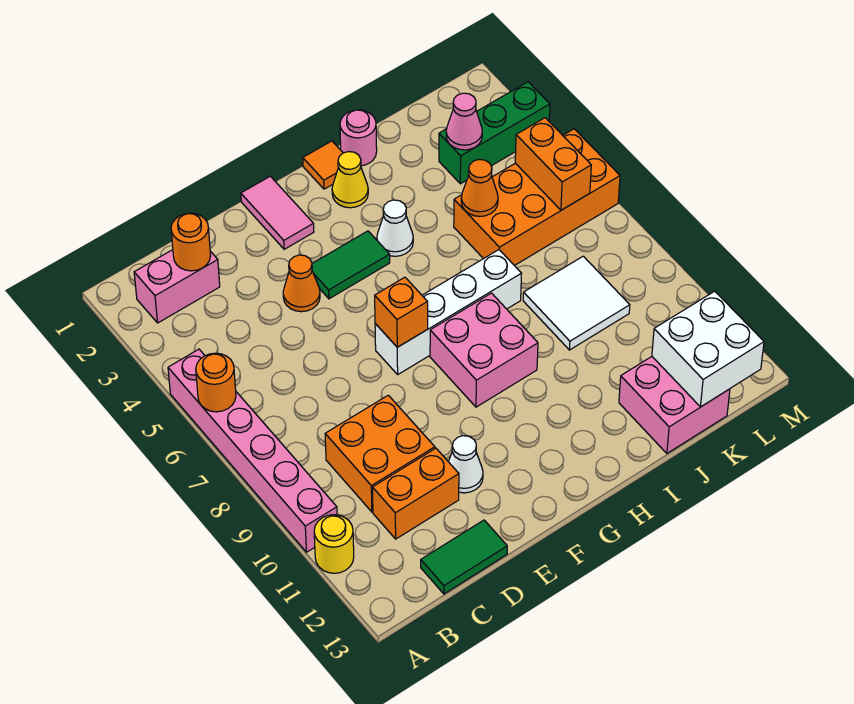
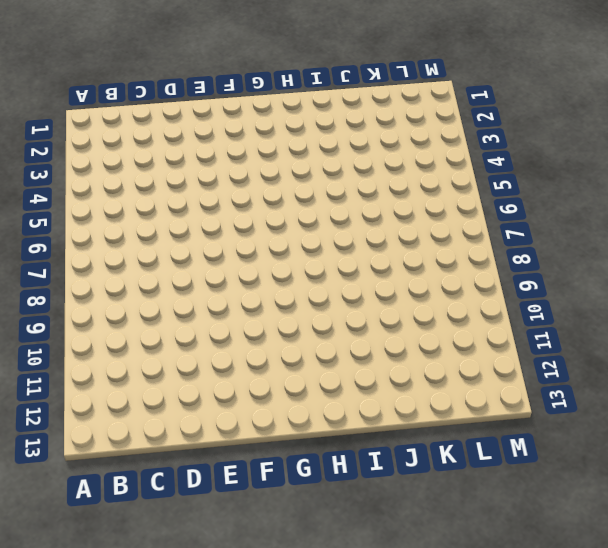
none -> pink brick A5:A10 level 1
none -> yellow round brick A11 level 1
none -> pink brick B2:C2 level 1

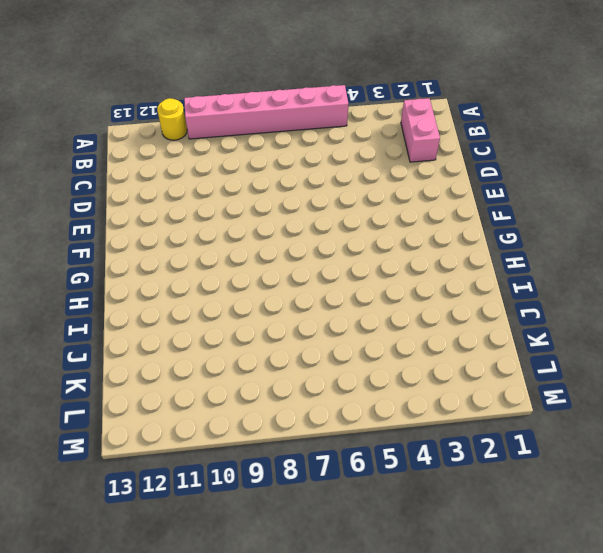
none -> orange brick C9:D10 level 1
none -> orange brick C11:D11 level 1
none -> green tile C13:D13 level 1

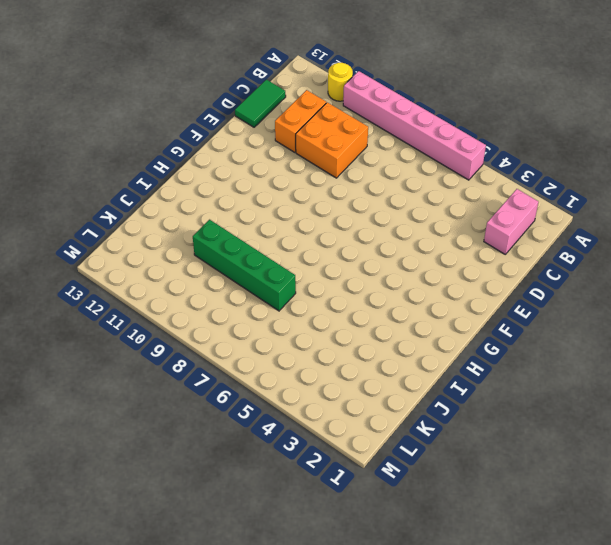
green brick J7:J10 level 1 -> white tile J8:K9 level 1
none -> orange cone E4 level 1
none -> white cone E11 level 1
none -> pink tile F1:F2 level 1

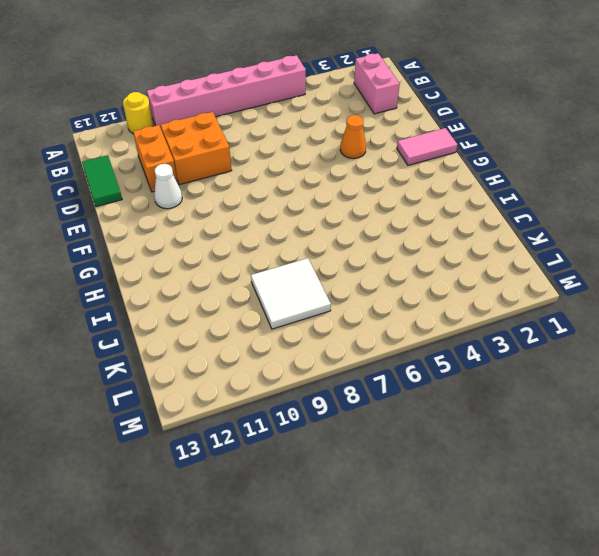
none -> green tile F4:G4 level 1
none -> white brick F7:I7 level 1
none -> pink brick G8:H9 level 1

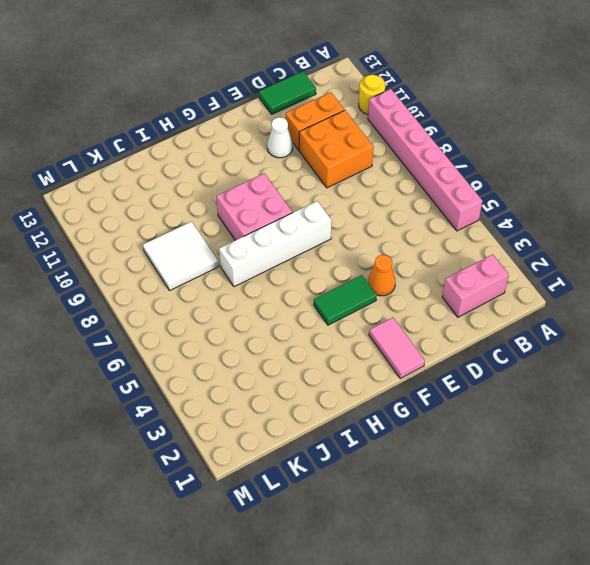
none -> orange tile H1 level 1
none -> yellow cone H2 level 1
none -> white cone H4 level 1

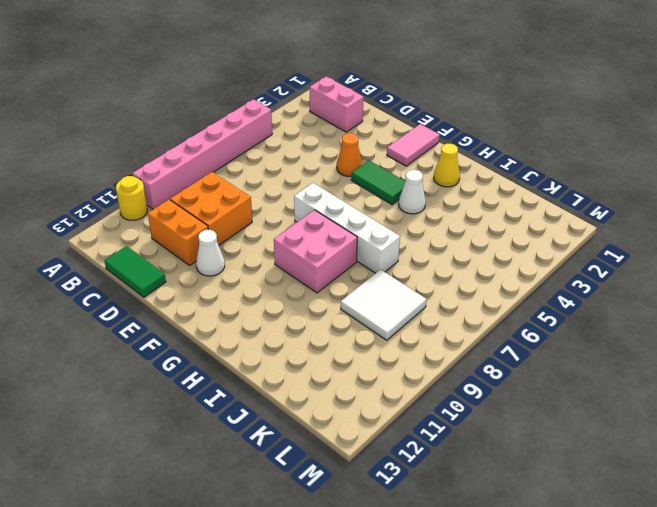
none -> orange tile H1 level 1
none -> pink round brick I1 level 1
none -> orange brick J5:M6 level 1

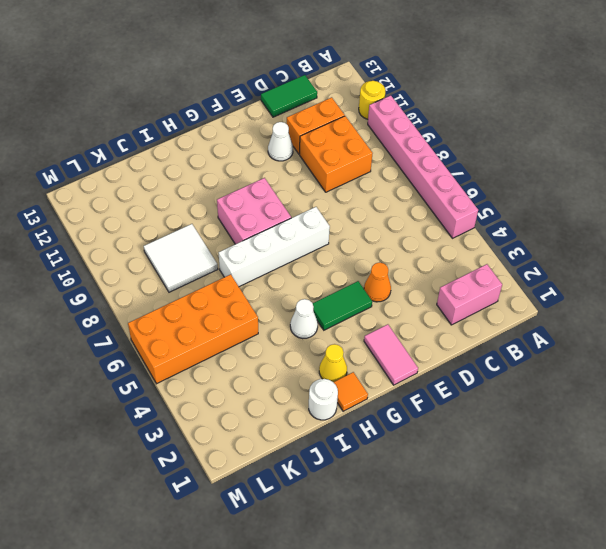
white round brick I1 level 1 -> pink round brick I1 level 1
none -> pink brick J12:K13 level 1
none -> green brick K3:M3 level 1
none -> orange round brick A6 level 2

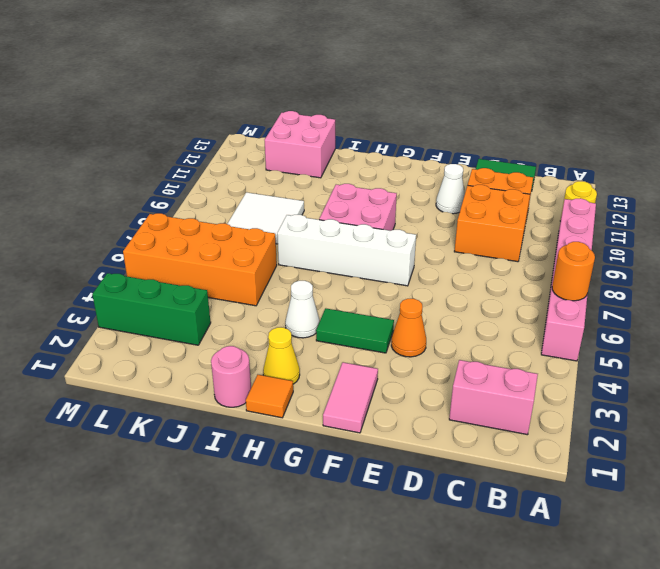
none -> orange round brick C2 level 2
none -> orange brick F7 level 2
none -> orange cone J5 level 2

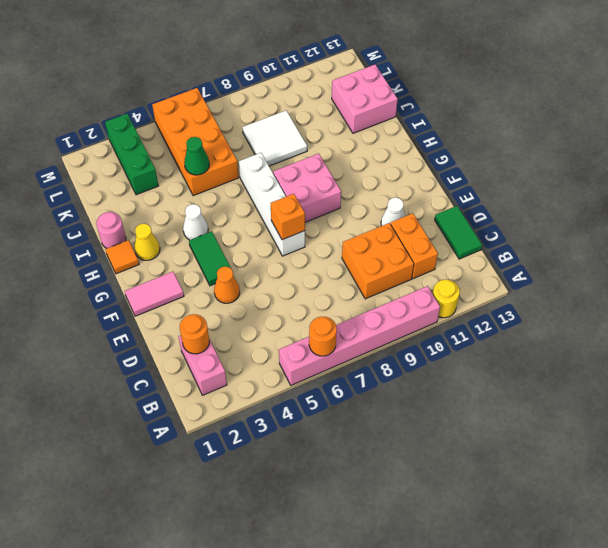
green cone J5 level 2 -> orange cone J5 level 2
none -> pink cone K3 level 2
none -> white brick K12:L13 level 2
none -> orange brick L5:L6 level 2

